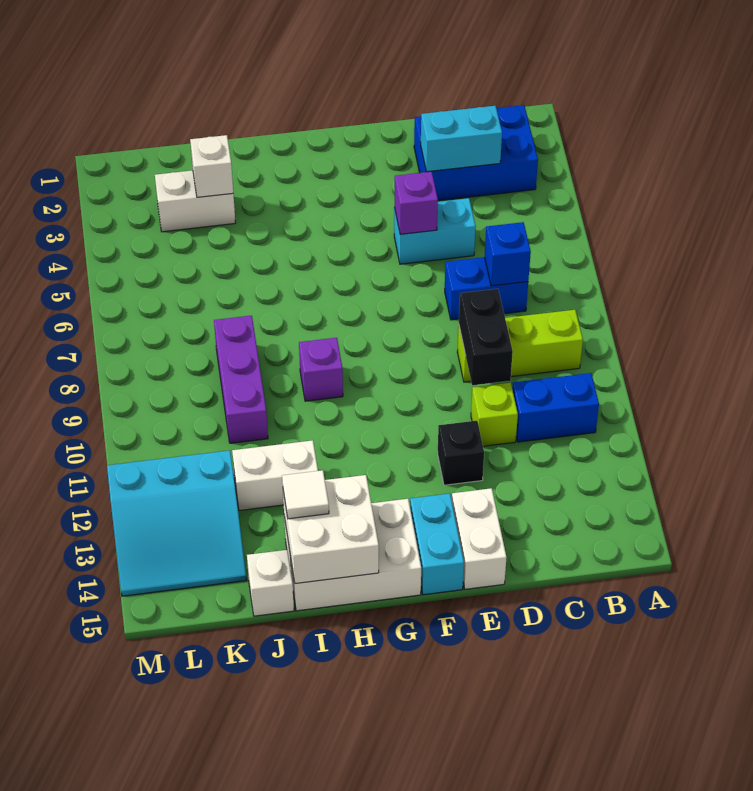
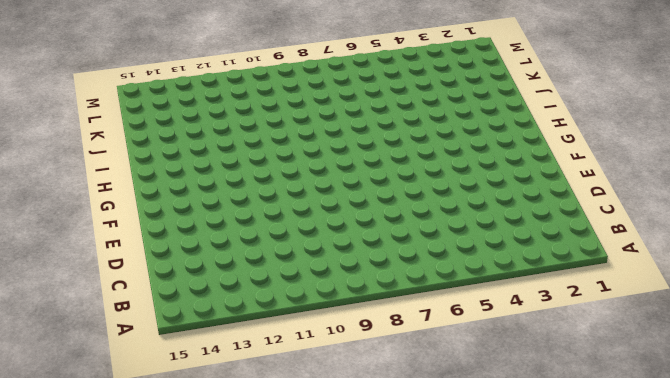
none -> blue brick B2:D3 level 1
none -> lime brick B9:D9 level 1
none -> blue brick B11:C11 level 1

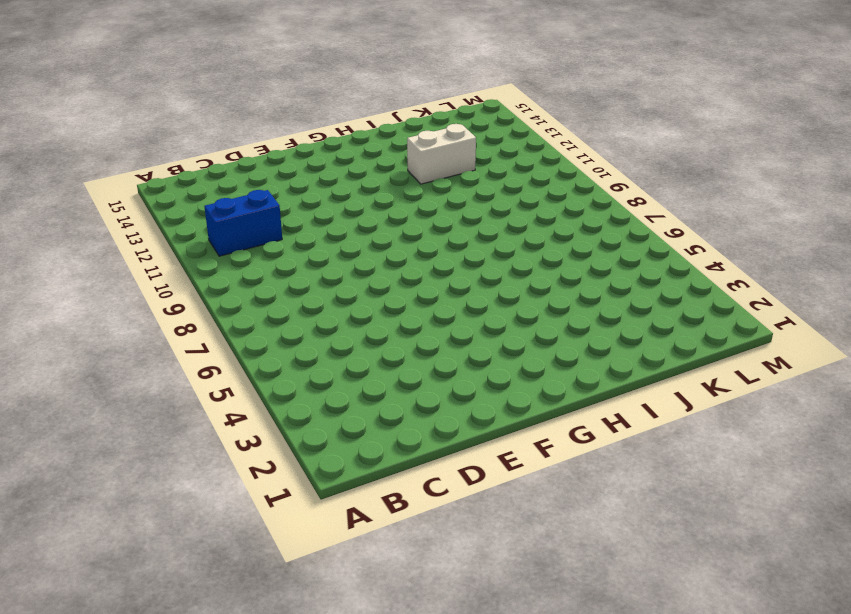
none -> blue brick B2:D3 level 1
none -> lime brick B9:D9 level 1
none -> blue brick C7:D7 level 1

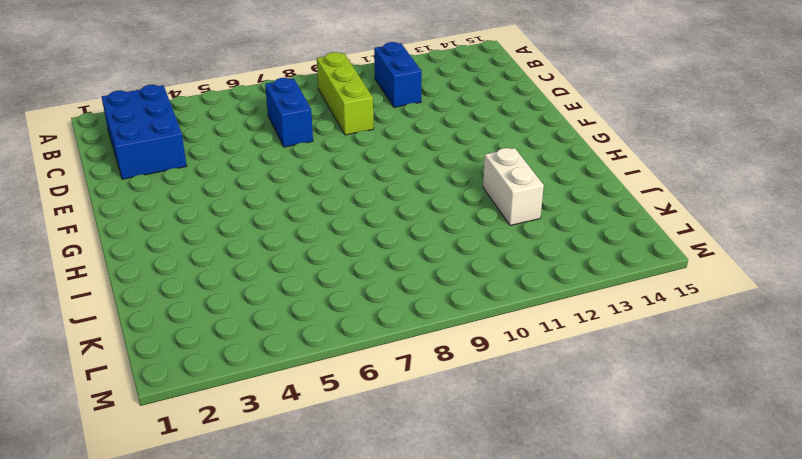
none -> cyan brick D5:E5 level 1
none -> lime brick D11 level 1
none -> black brick E12 level 1

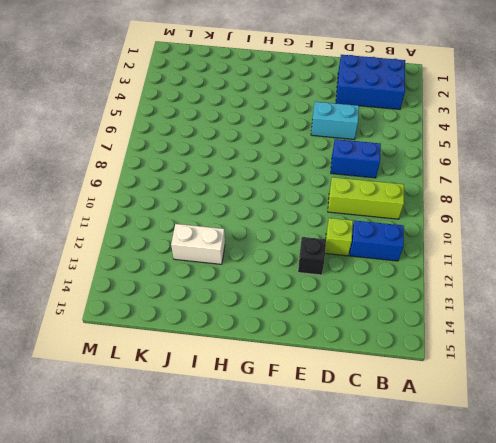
none -> white brick E14:E15 level 1
none -> cyan brick F14:F15 level 1
none -> white brick G14:I15 level 1

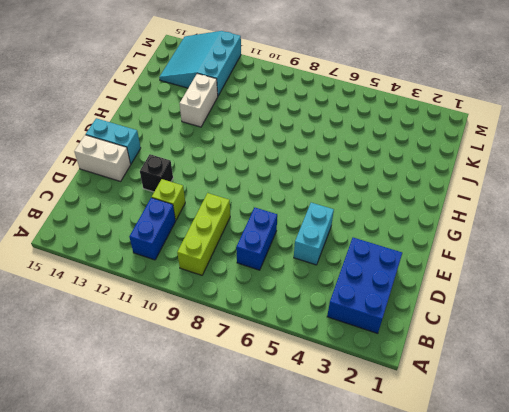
none -> white brick G14:I15 level 1
none -> purple brick H9 level 1
none -> white brick J3:K3 level 1

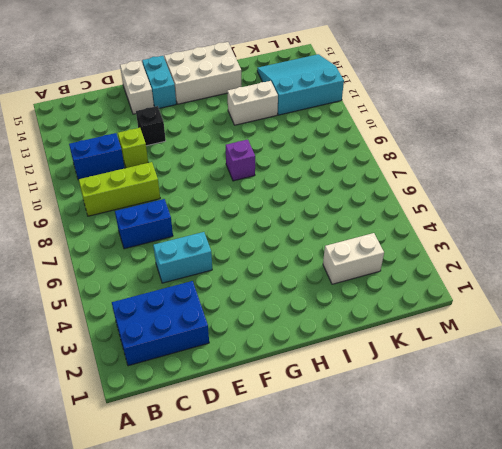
none -> purple brick J8:J10 level 1
none -> white brick J15 level 1
none -> cyan brick C3:D3 level 2

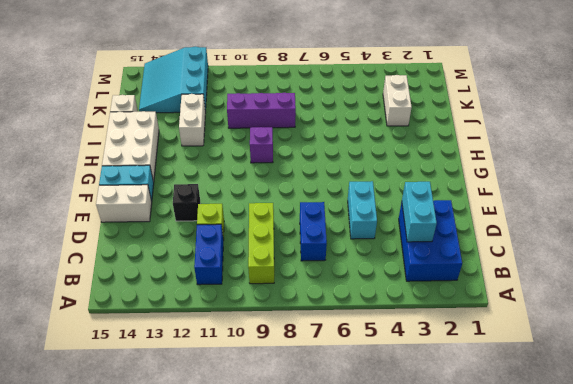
none -> blue brick C7 level 2
none -> black brick D9:D10 level 2
none -> purple brick E5 level 2

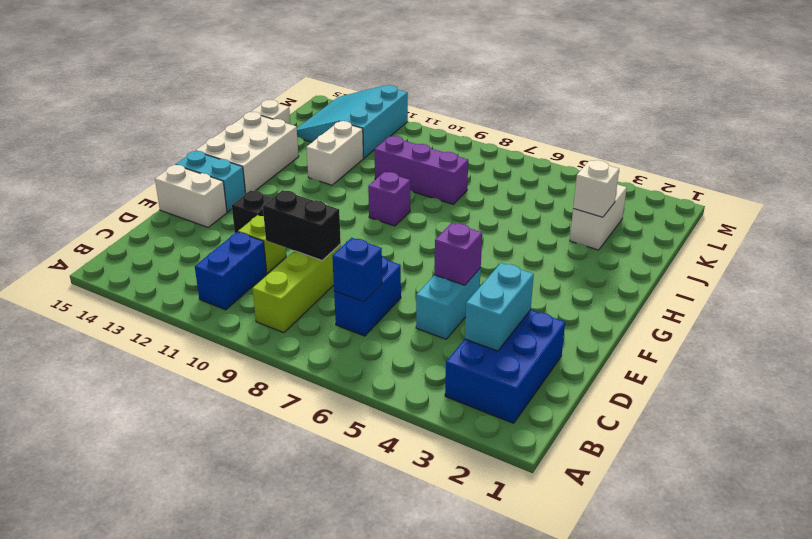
none -> white brick H14:I15 level 2
none -> white tile I14 level 3

